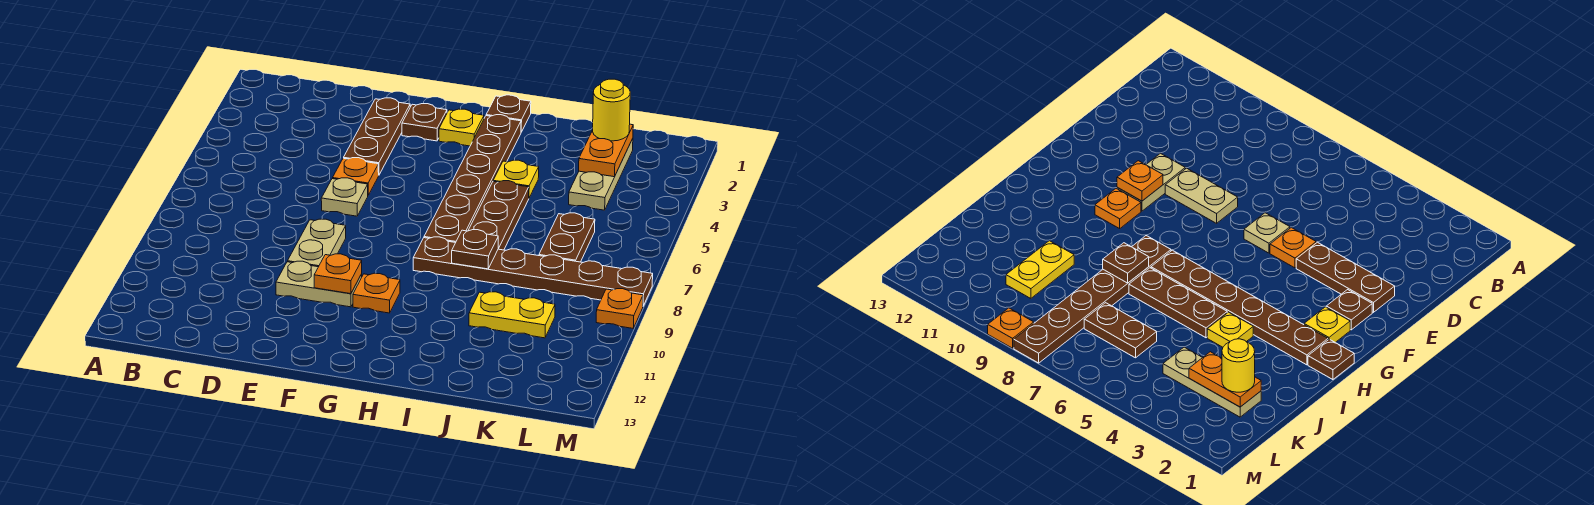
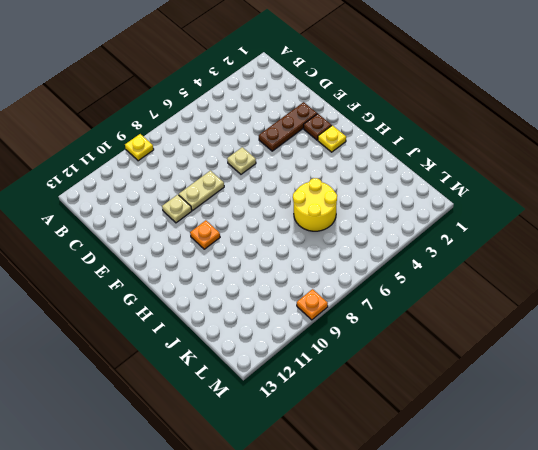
yellow plate A9 level 1 -> yellow plate I4 level 1
tan plate E10 level 1 -> tan plate E10:F10 level 1
yellow round brick I5:J6 level 1 -> brown plate I5:I7 level 1
none -> orange plate E5 level 1
none -> brown plate H1 level 1
none -> brown plate H2:H7 level 1

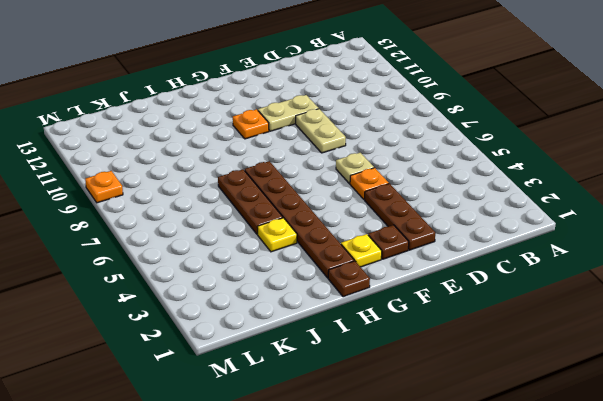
none -> brown plate H8:M8 level 1
none -> yellow plate J10:K10 level 1
none -> tan plate K2:K4 level 1

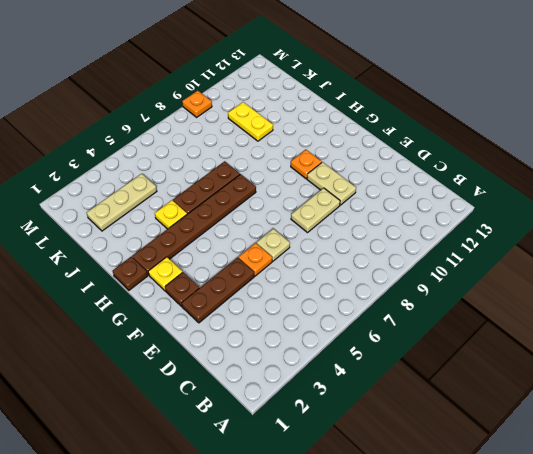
none -> brown plate H8:M8 level 1
none -> brown plate K6:K7 level 1
none -> orange plate F10 level 2

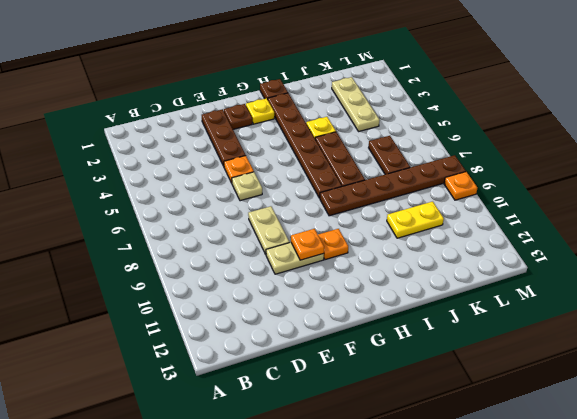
none -> brown plate I8 level 2
none -> orange plate K2:K3 level 2
none -> yellow round brick K2 level 3

